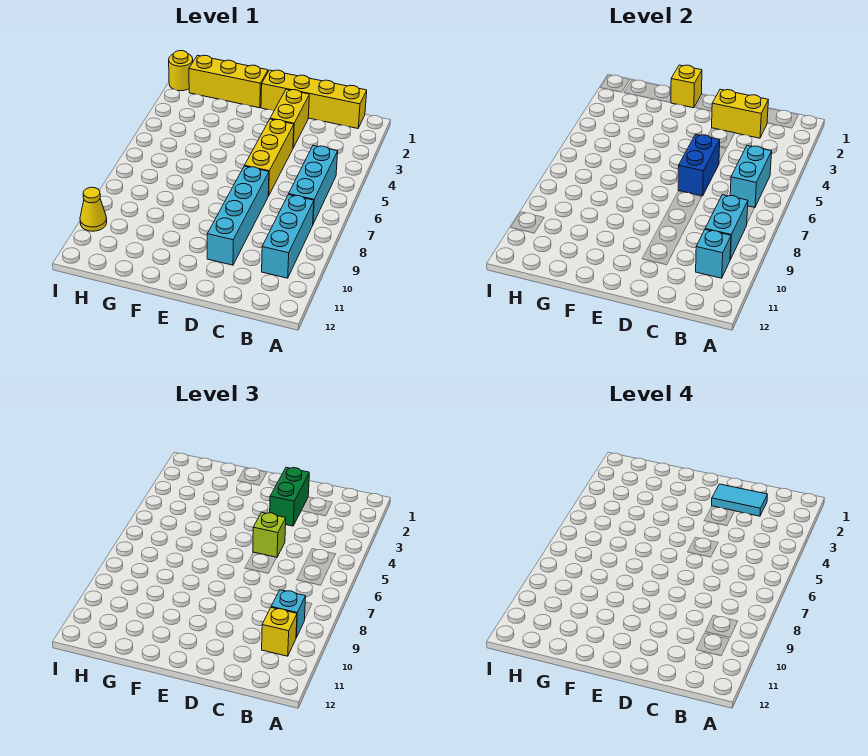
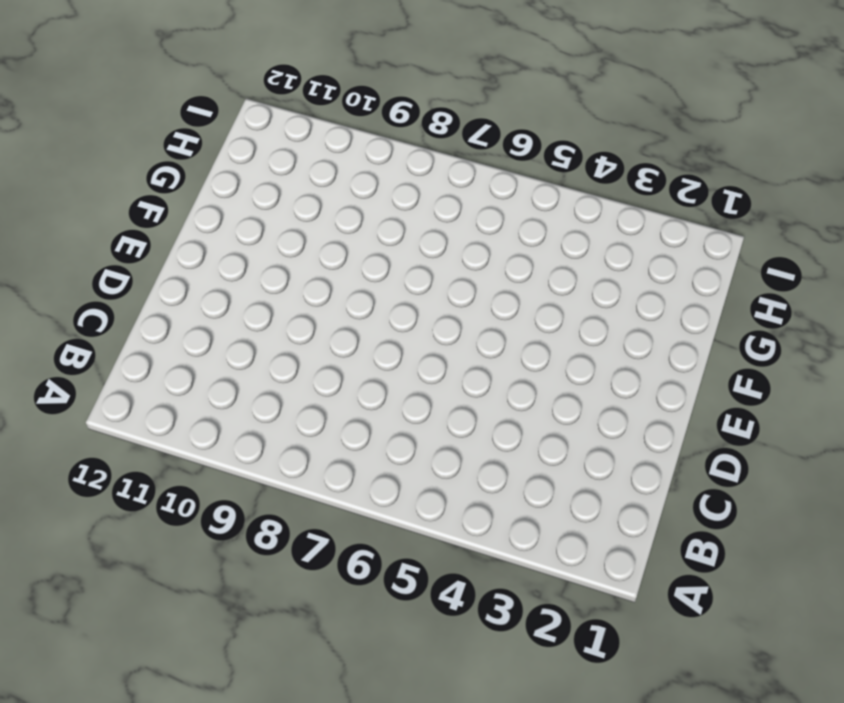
none -> yellow brick B1:E1 level 1
none -> cyan brick B5:B7 level 1
none -> cyan brick B8:B10 level 1

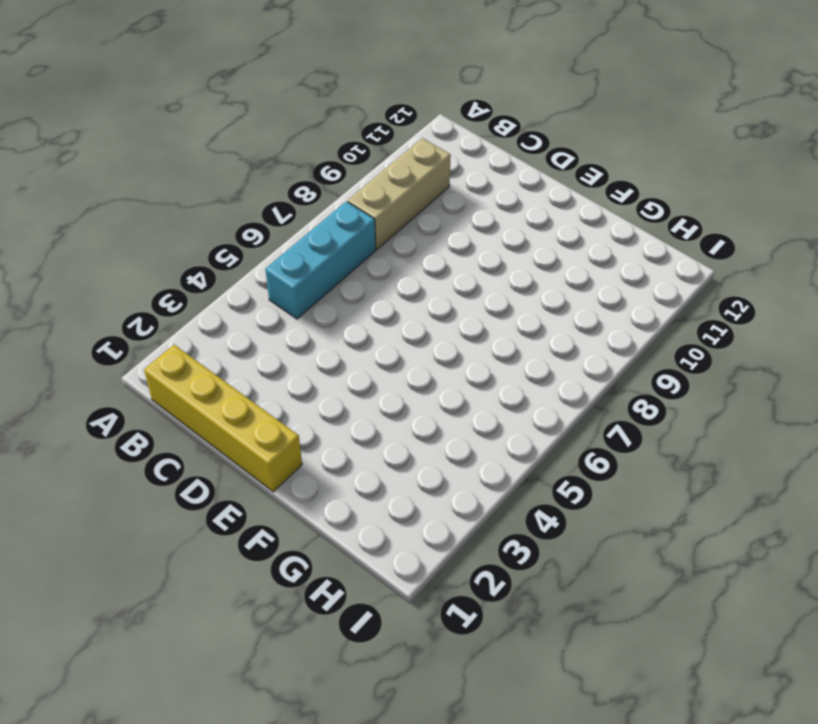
tan brick B8:B10 level 1 -> cyan brick B8:B10 level 1
none -> yellow brick D2:D3 level 1
none -> yellow brick D4:D6 level 1
none -> cyan brick D7:D10 level 1

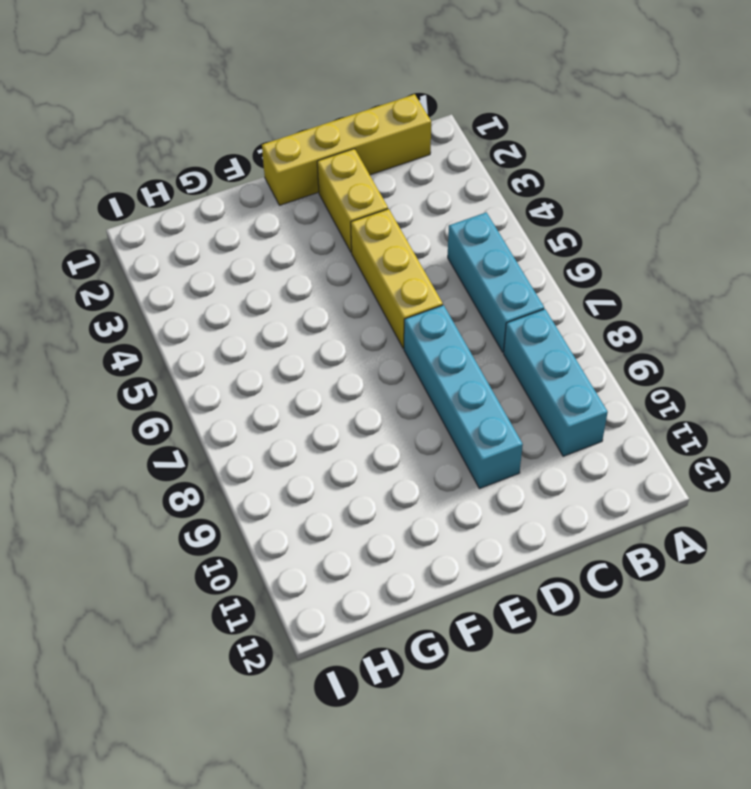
none -> yellow brick F1:H1 level 1
none -> yellow round brick I1 level 1
none -> yellow cone I10 level 1

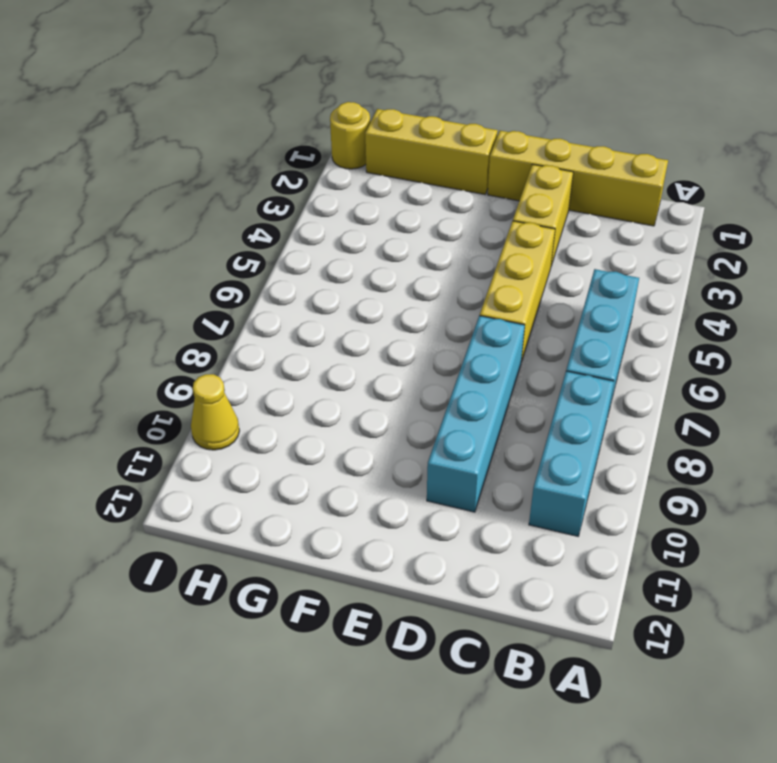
none -> cyan brick B5:B6 level 2
none -> cyan brick B8:B9 level 2
none -> cyan brick B10 level 2

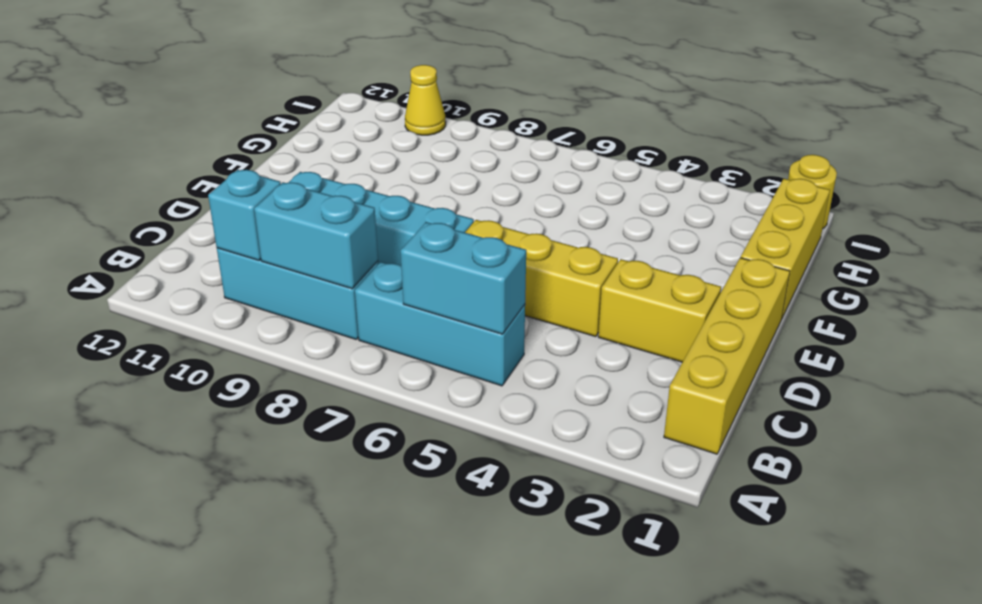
none -> yellow brick C2:D2 level 2
none -> blue brick D5:D6 level 2
none -> yellow brick F1 level 2

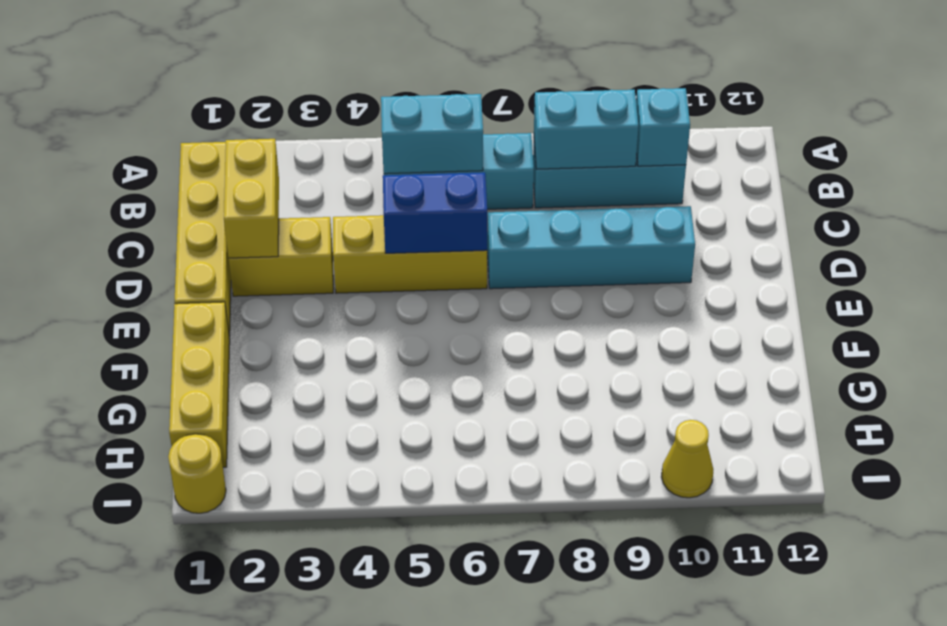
none -> yellow brick F1 level 2
none -> cyan brick B9 level 3
none -> yellow brick B10 level 3

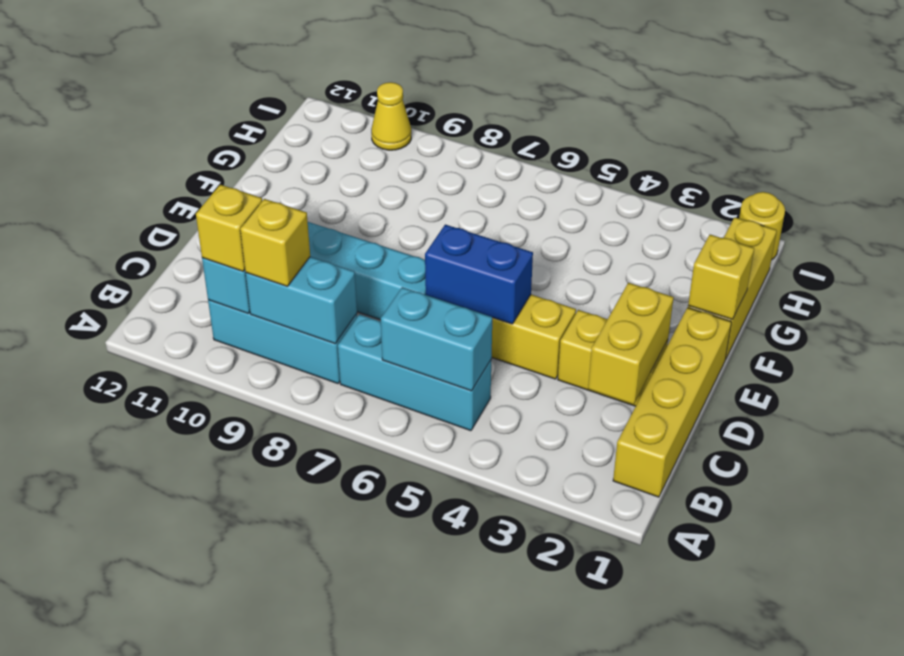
yellow brick B9 level 3 -> cyan brick B9 level 3
none -> green brick D2:D3 level 3
none -> lime brick D5 level 3
none -> cyan tile C2:D2 level 4

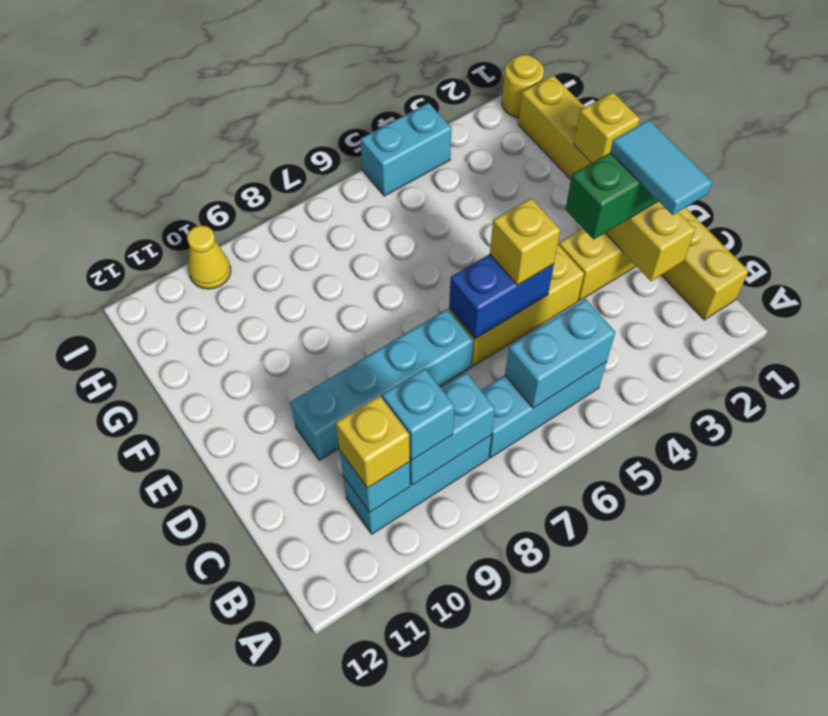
yellow brick D5 level 3 -> lime brick D5 level 3
cyan brick I4:I5 level 1 -> none

